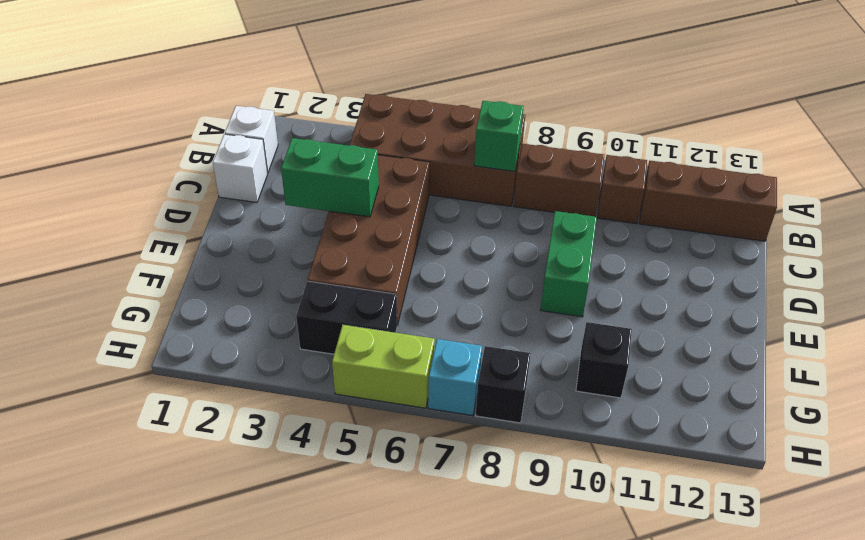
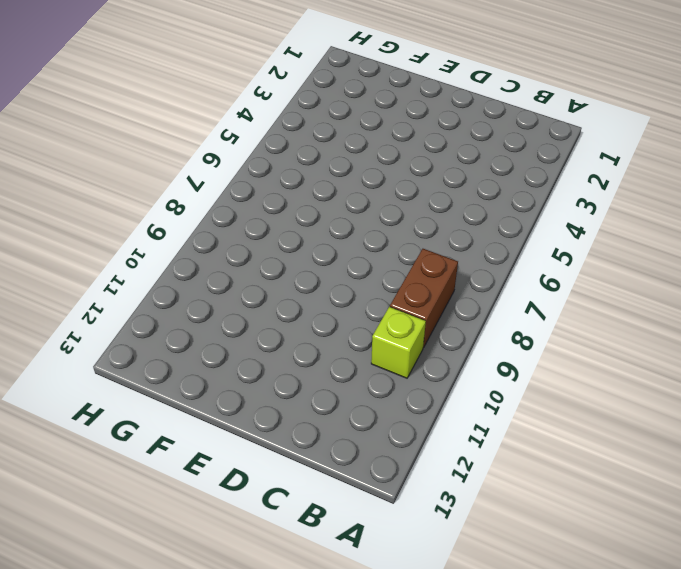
lime brick B10 level 1 -> brown brick B10 level 1
none -> brown brick A4:B7 level 1
none -> white brick B1 level 1
none -> brown brick B11:B13 level 1

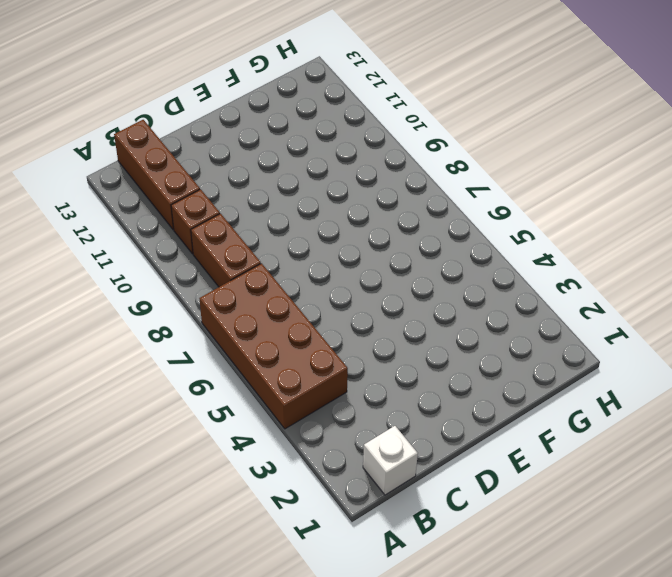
none -> white brick C1 level 1
none -> brown brick C4:F5 level 1
none -> green brick D9:E9 level 1

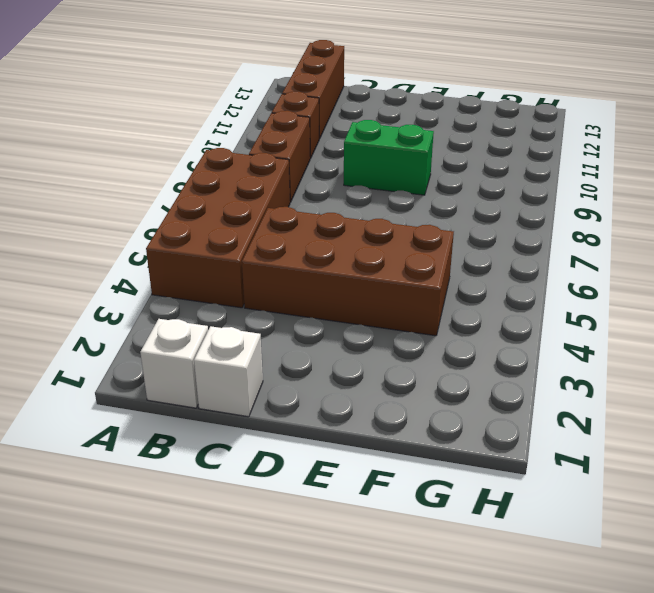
none -> black brick G4:G5 level 1
none -> black brick G10 level 1
none -> lime brick H5:H6 level 1

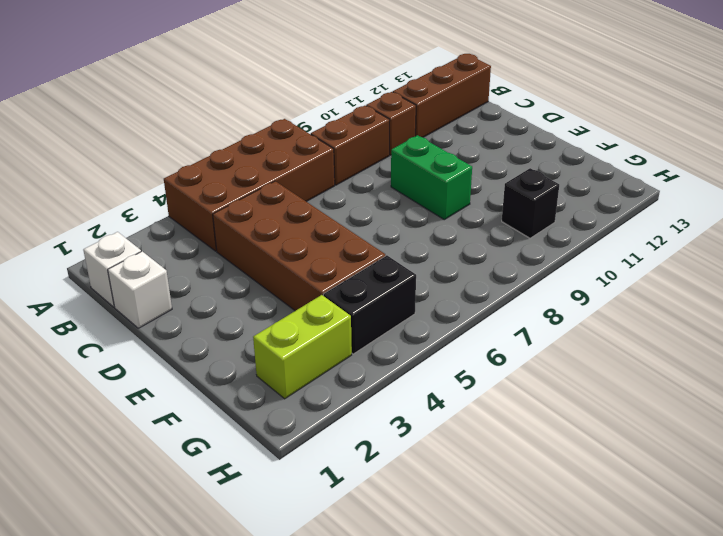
lime brick G2:G3 level 1 -> lime brick H5:H6 level 1
none -> cyan brick H7 level 1
none -> black brick H8 level 1
none -> green brick B7 level 2

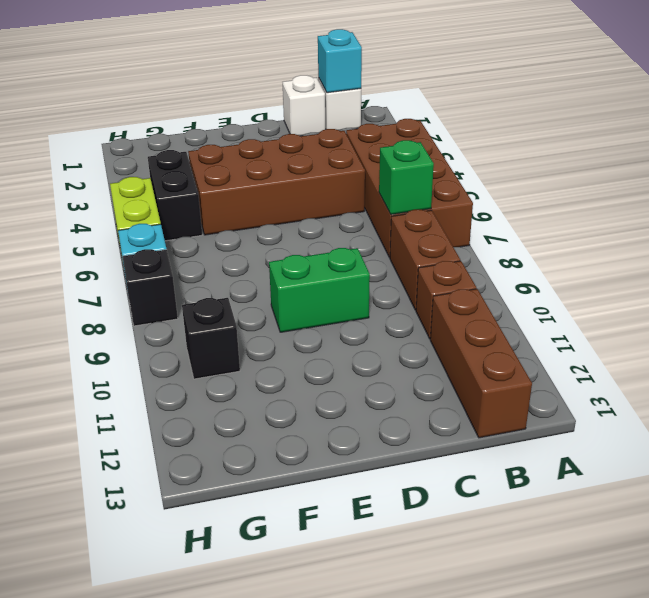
cyan brick B1 level 2 -> none
none -> green brick D3:D4 level 2

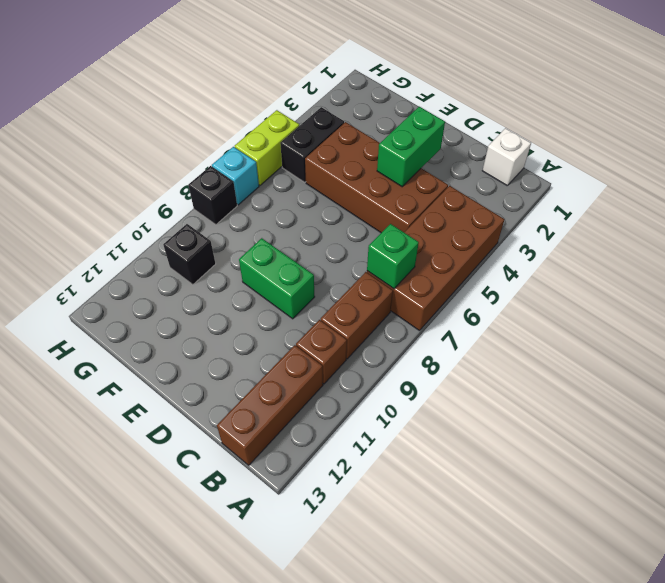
none -> white brick C1 level 1

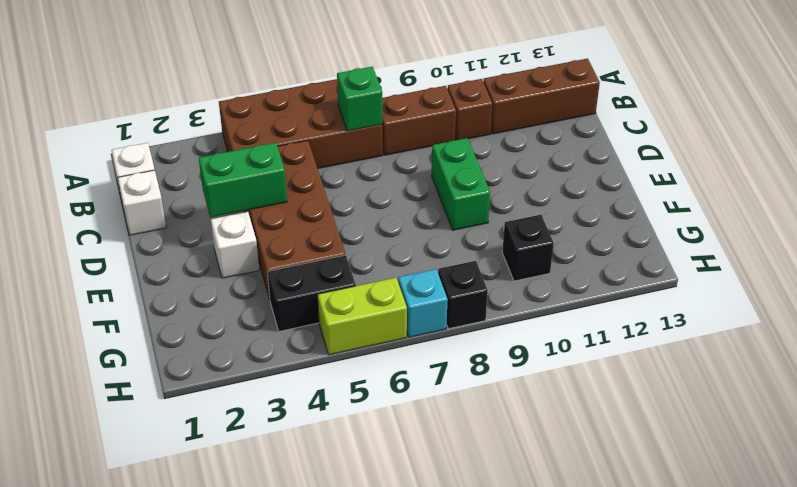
white brick E3 level 1 -> none

